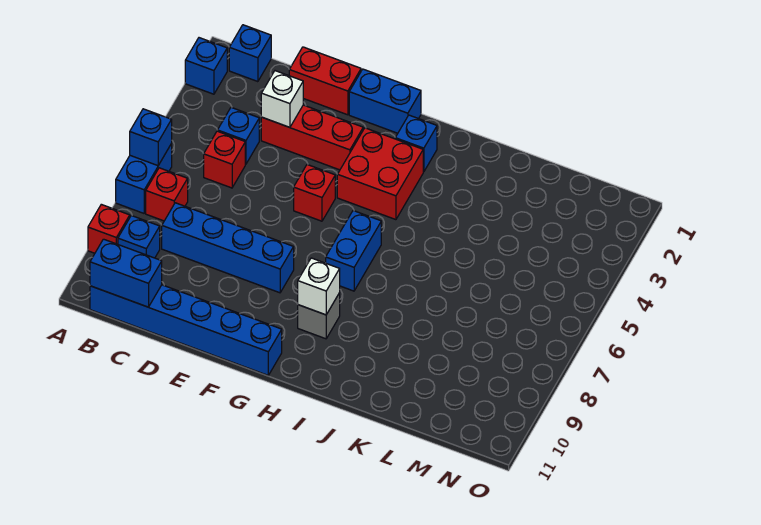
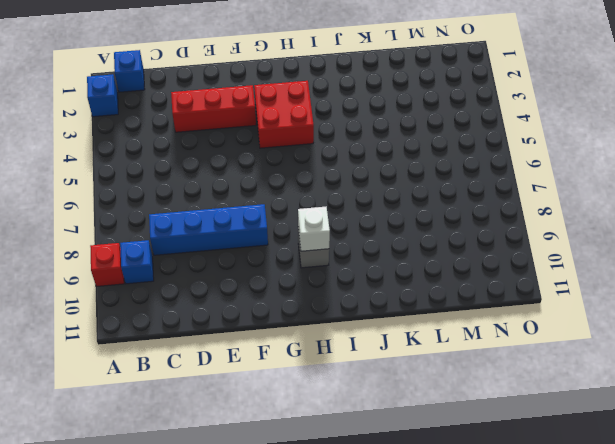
none -> blue brick A6:A7 level 1
none -> red brick B7 level 1
none -> blue brick B11:G11 level 1

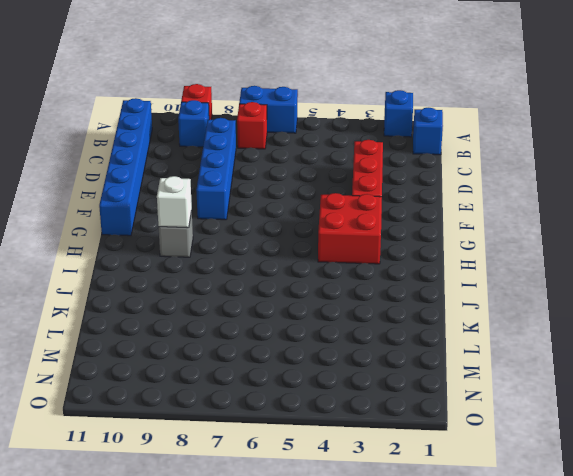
none -> blue brick C4 level 1
none -> red brick C5 level 1
none -> red brick D1:E1 level 1

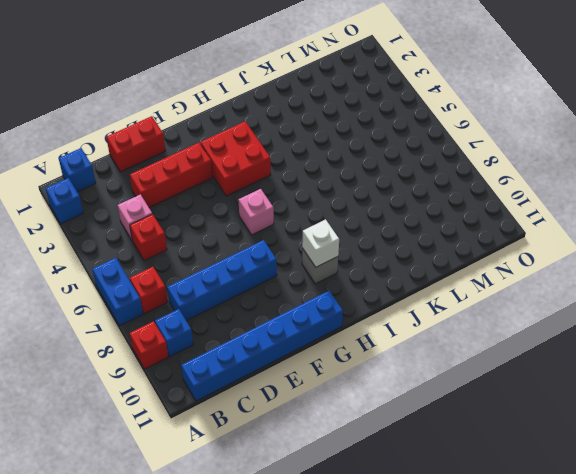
pink brick C4 level 1 -> blue brick C4 level 1
pink brick G6 level 1 -> none
none -> blue brick F1:G1 level 1
none -> red brick F5 level 1
none -> blue brick H2 level 1

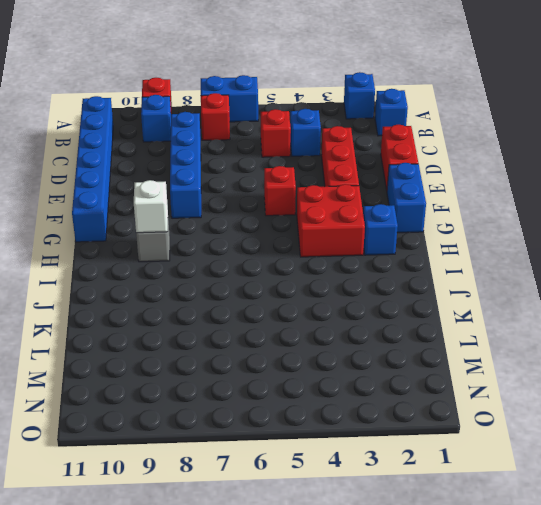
none -> blue brick H6:H7 level 1
none -> blue brick A6 level 2
none -> blue brick B11:C11 level 2

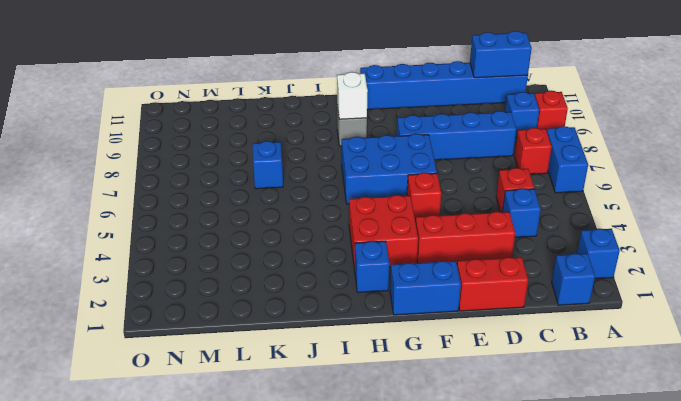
blue brick F6:H7 level 1 -> blue brick H6:H7 level 1
blue brick K7 level 1 -> blue brick A6 level 2
none -> white brick D3 level 2

